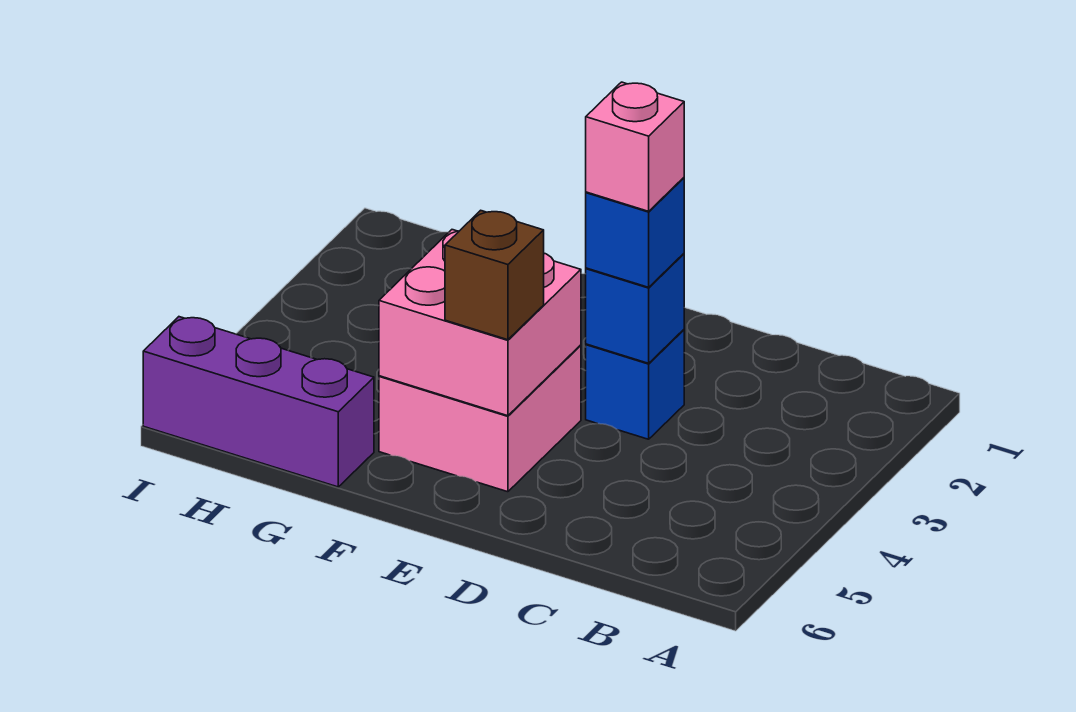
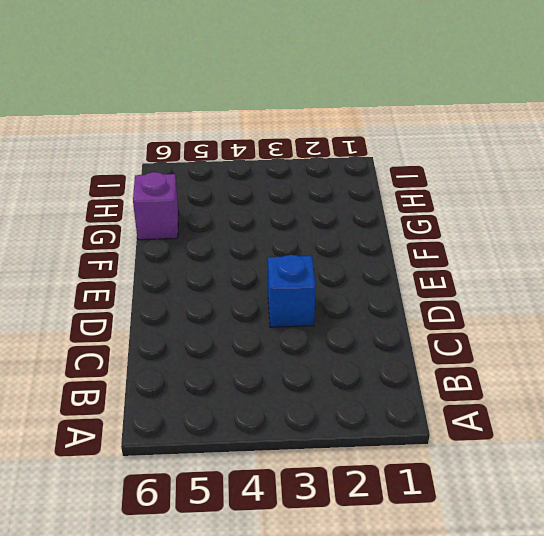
purple brick G6 level 1 -> purple brick G6:I6 level 1
none -> pink brick E4:F5 level 1
none -> blue brick D3 level 2

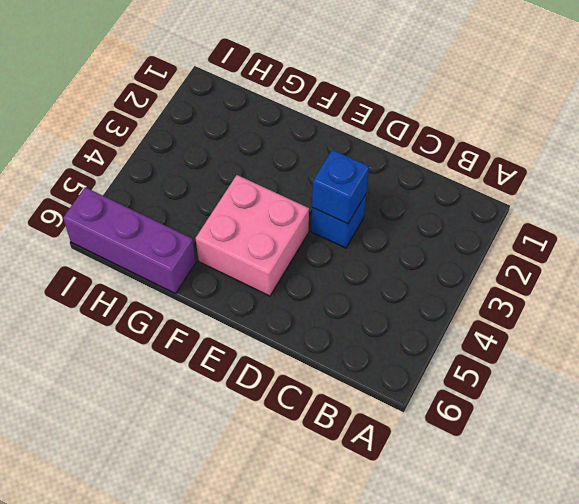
none -> pink brick E4:F5 level 2
none -> blue brick D3 level 3

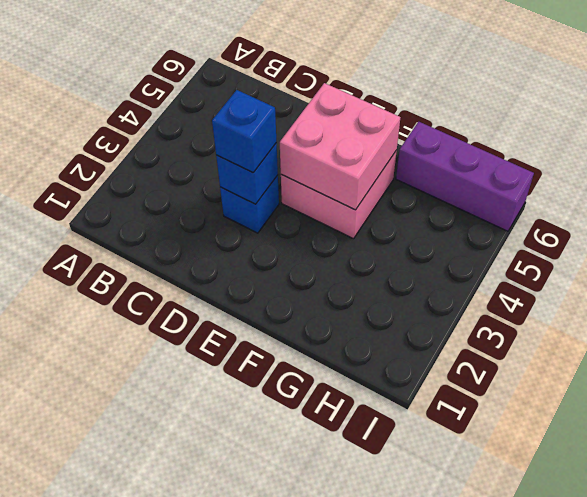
none -> brown brick E5 level 3
none -> pink brick D3 level 4

